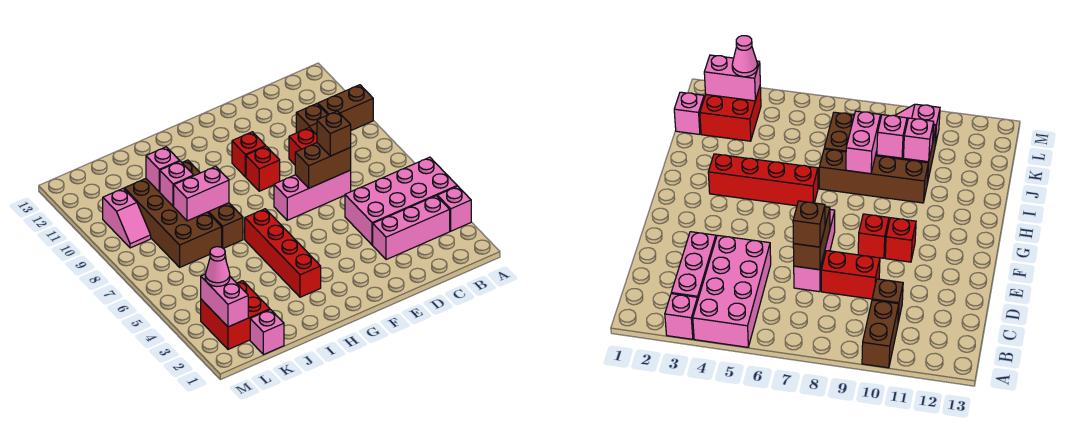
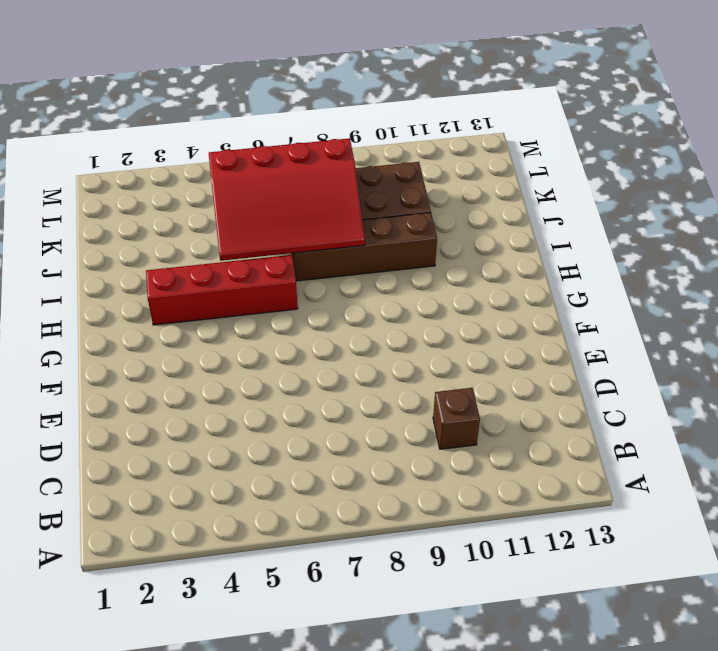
red slope I5:K8 level 2 top K -> pink brick I8:J8 level 2
none -> pink brick A3 level 1
none -> pink brick A4:D5 level 1
none -> brown brick A10:B10 level 1

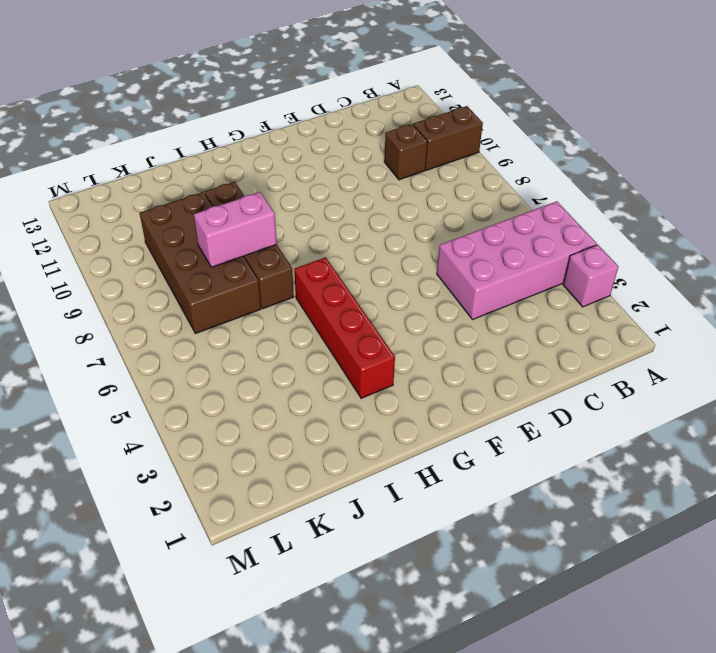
none -> pink brick B3:D3 level 1
none -> pink brick D7:F7 level 1
none -> red brick D8:D9 level 1

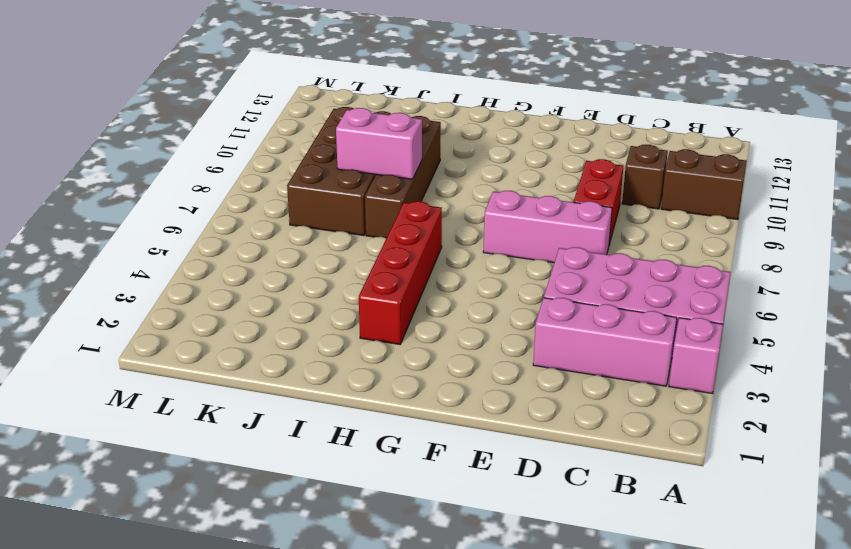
none -> red brick F9 level 1
none -> red brick F10 level 1
none -> pink brick K1 level 1

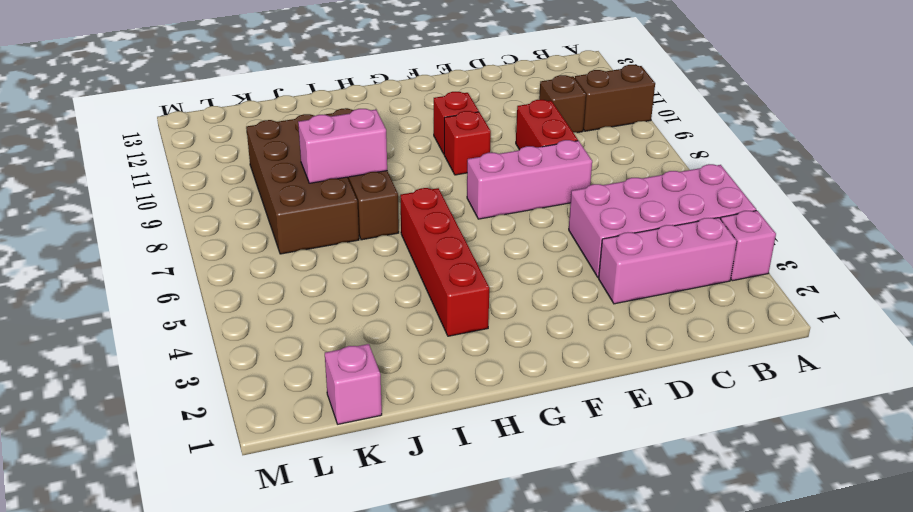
none -> red brick K2:L3 level 1
none -> pink slope L9:L10 level 1 top 10
none -> brown brick D7:E7 level 2

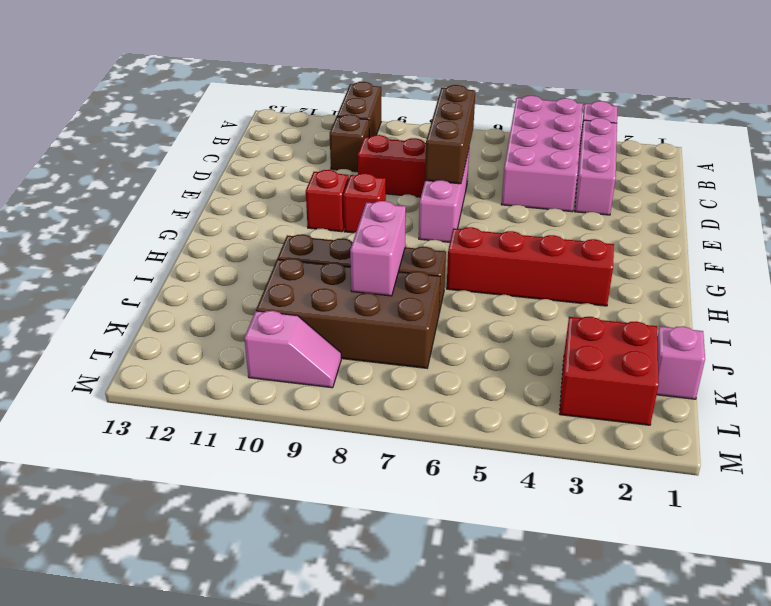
brown brick C7:E7 level 2 -> brown brick D7:E7 level 2
none -> pink brick J9 level 2
none -> pink brick J10 level 2
none -> pink brick L2:L3 level 2

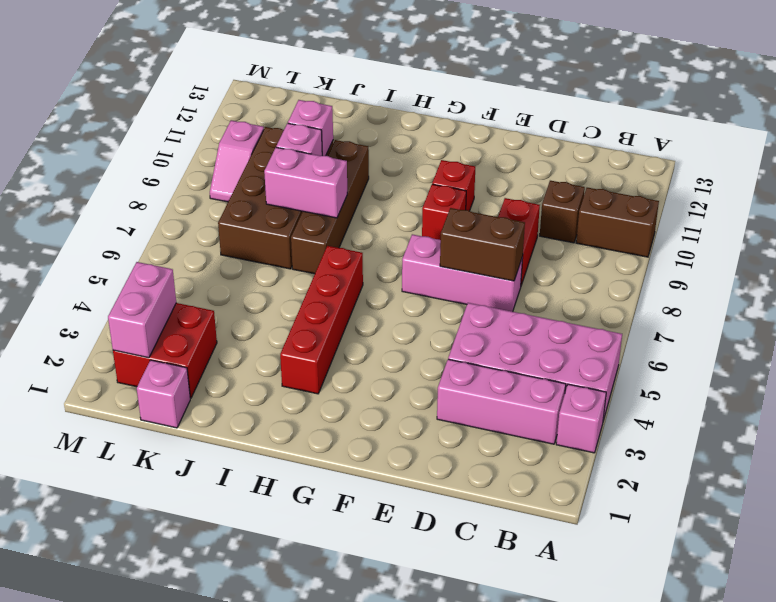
none -> brown brick D7 level 3
none -> pink cone L3 level 3

